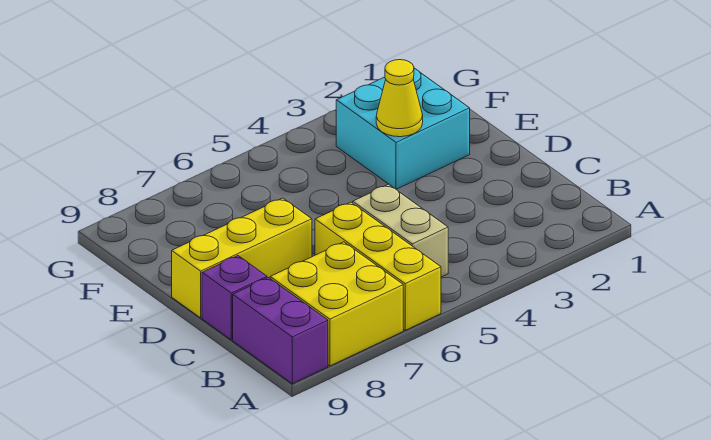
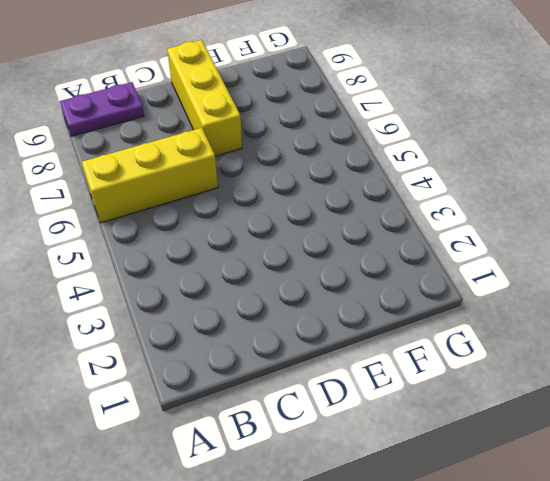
purple plate A9:B9 level 1 -> purple brick A9:B9 level 1
none -> yellow brick A7:B8 level 1
none -> tan brick B5:C5 level 1

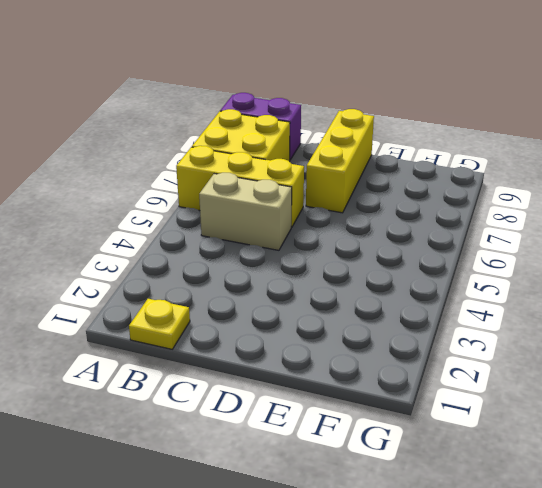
yellow plate B1 level 1 -> none
none -> purple brick C9 level 1
none -> cyan brick E2:F3 level 1

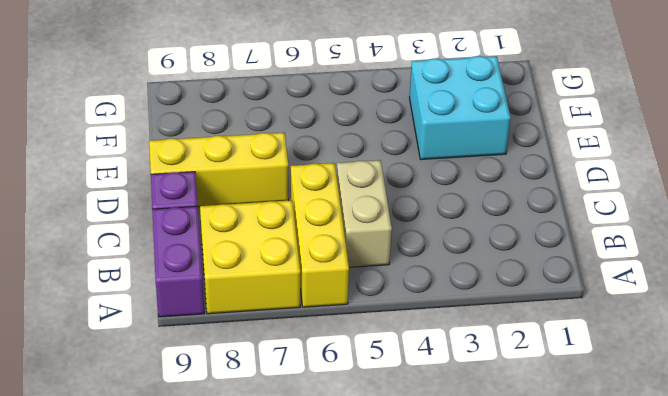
none -> yellow cone E3 level 2

